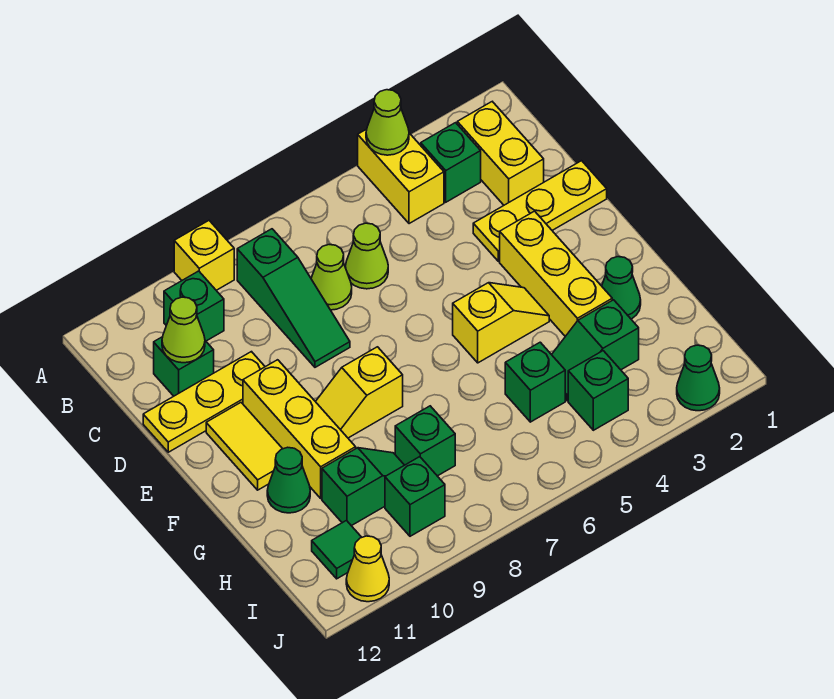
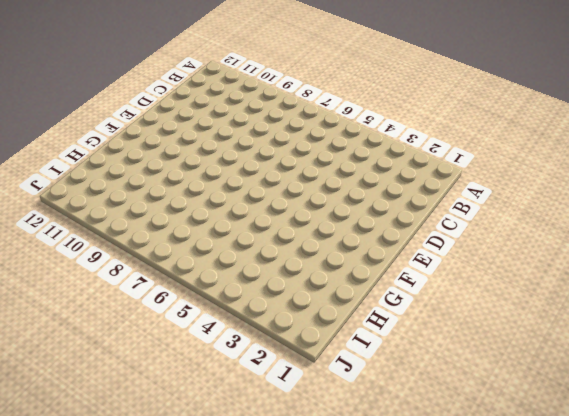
none -> yellow brick A4:B4 level 1
none -> yellow brick A9 level 1
none -> yellow brick B2:C2 level 1

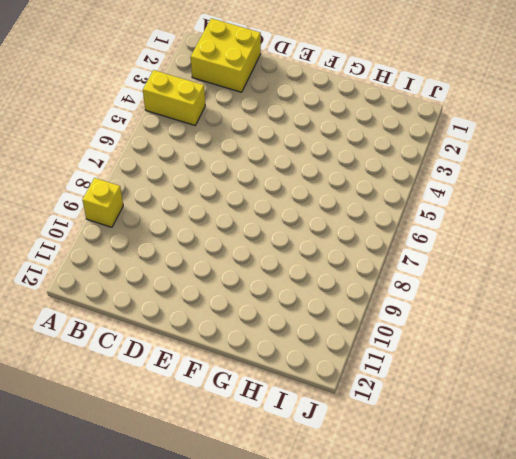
yellow brick B1:C2 level 1 -> yellow brick B2:C2 level 1
none -> green brick B3 level 1
none -> green slope B8:D8 level 1 top B
none -> green brick B10 level 1

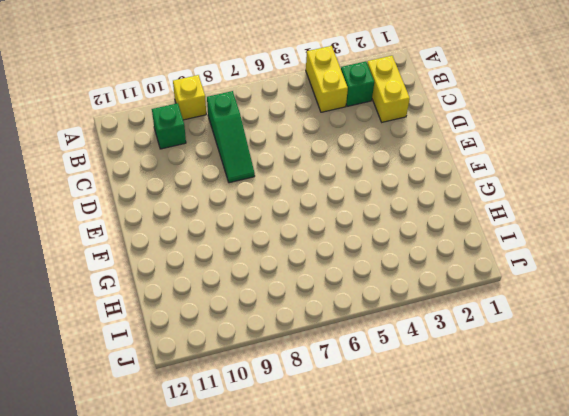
none -> lime cone C6 level 1
none -> lime cone C7 level 1
none -> green brick C11 level 1

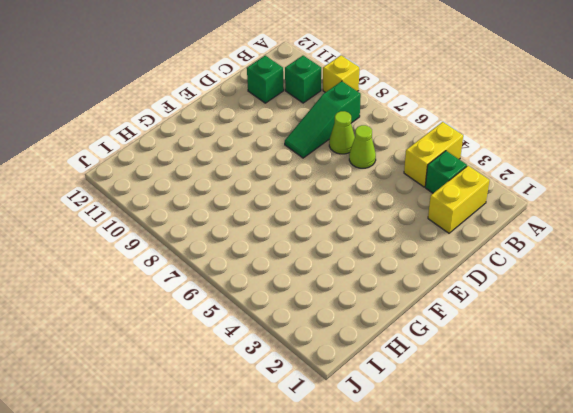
none -> yellow plate D1:D3 level 1
none -> yellow plate D10:D12 level 1
none -> yellow brick E3:G3 level 1

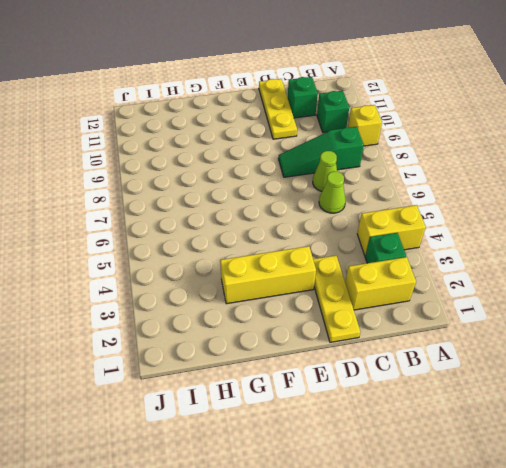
none -> yellow brick E10:G10 level 1
none -> yellow tile E11:F11 level 1
none -> yellow slope F4:F5 level 1 top 5

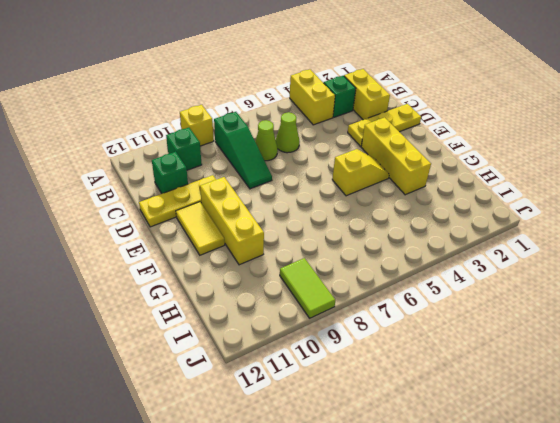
lime tile I9:J9 level 1 -> green brick I9 level 1
none -> yellow slope F8:F9 level 1 top 8
none -> green cone G2 level 1
none -> green cone G11 level 1

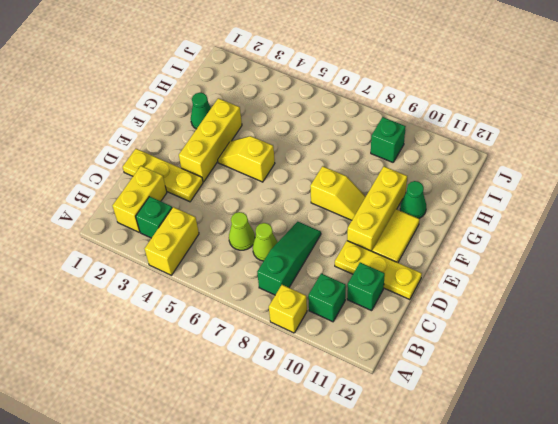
none -> green slope H3:H4 level 1 top 3
none -> green brick H5 level 1
none -> green brick H8 level 1

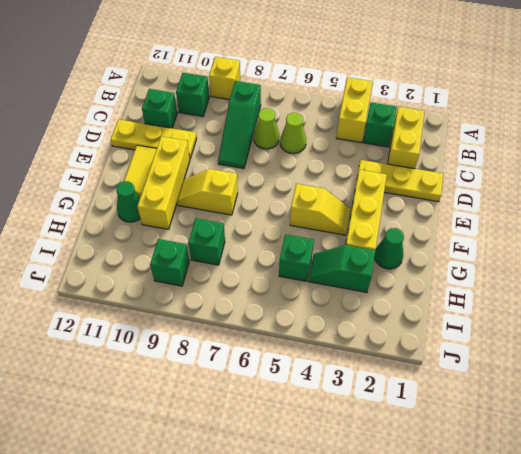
none -> green slope H9:H10 level 1 top 10
none -> green brick I4 level 1
none -> green tile I11 level 1

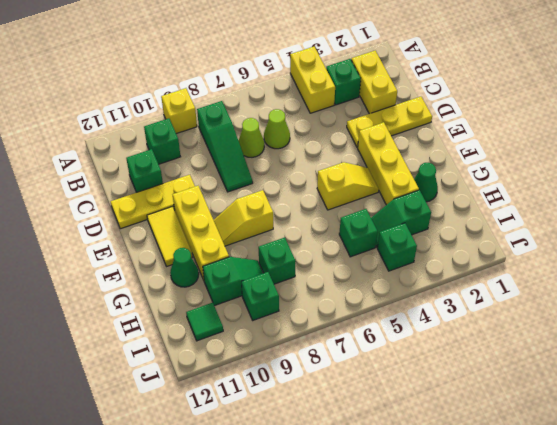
none -> green cone J2 level 1
none -> yellow cone J11 level 1
none -> lime cone A4 level 2

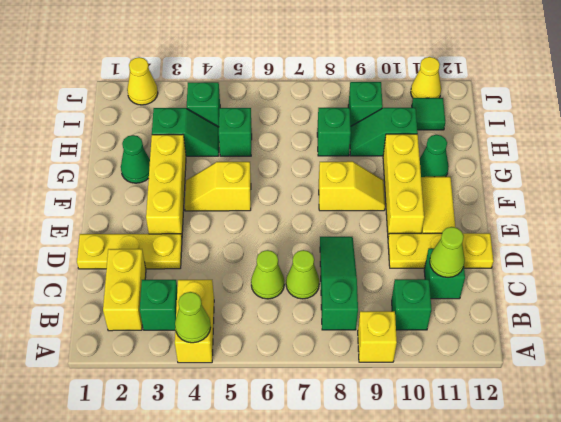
yellow cone J2 level 1 -> green cone J2 level 1

